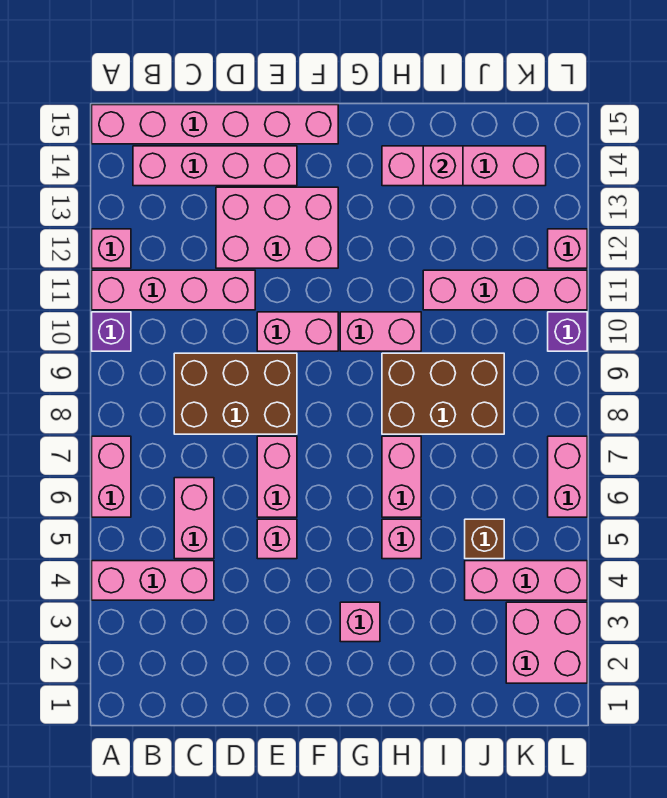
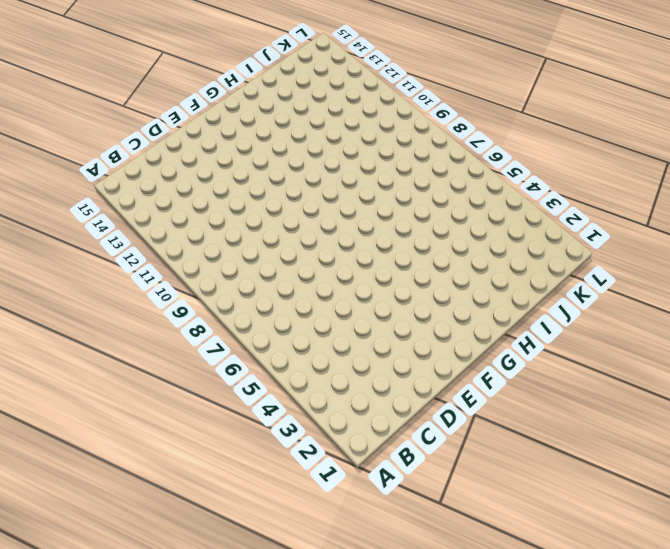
none -> pink brick A4:C4 level 1
none -> pink brick A6:A7 level 1
none -> purple brick A10 level 1

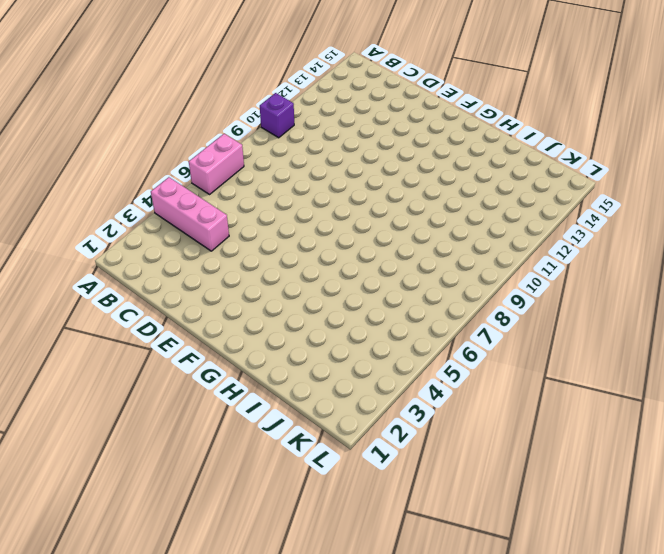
none -> pink brick A11:D11 level 1
none -> pink brick A12 level 1
none -> pink brick A15:F15 level 1

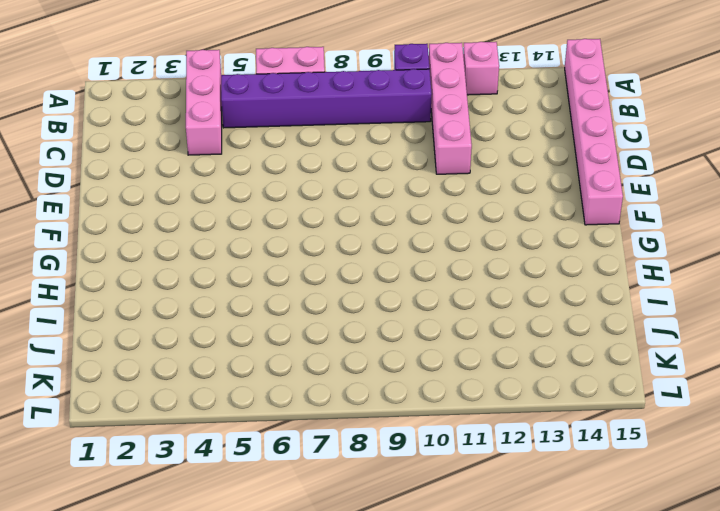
purple brick B5:B10 level 1 -> none
none -> pink brick B14:E14 level 1
none -> pink brick C5:C6 level 1
none -> brown brick C8:E9 level 1

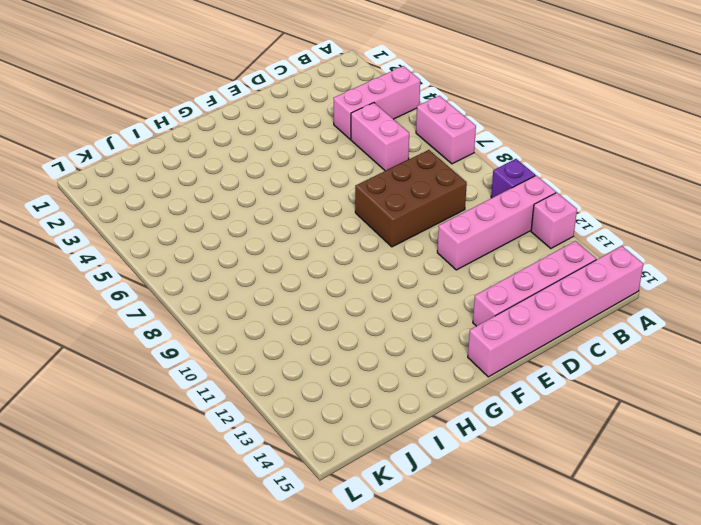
none -> pink brick D12:F13 level 1
none -> pink brick E5 level 1
none -> pink brick E6:E7 level 1

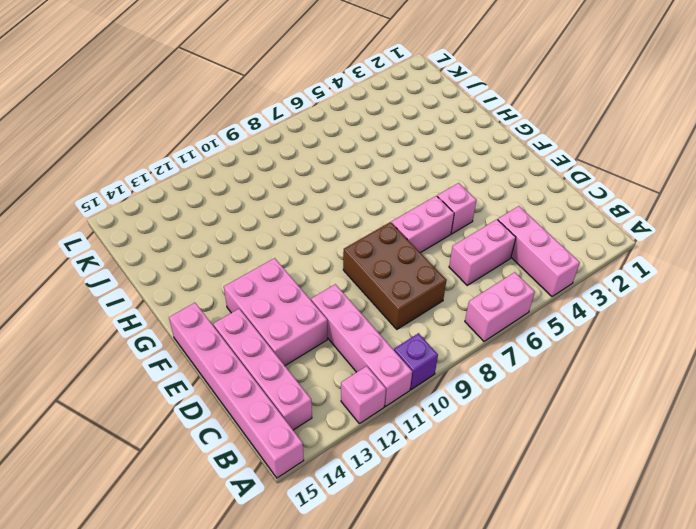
none -> pink brick E10:F10 level 1
none -> pink brick G3 level 1
none -> pink brick G10:H10 level 1

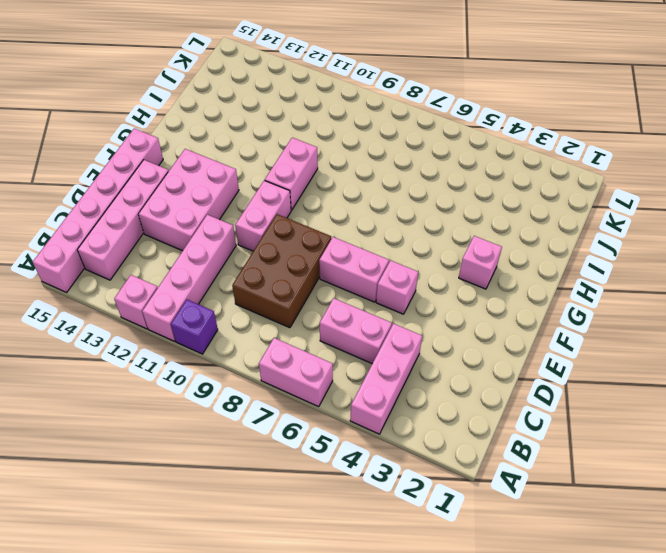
none -> pink brick H5 level 1
none -> pink brick H6:H7 level 1
none -> brown brick H8:J9 level 1

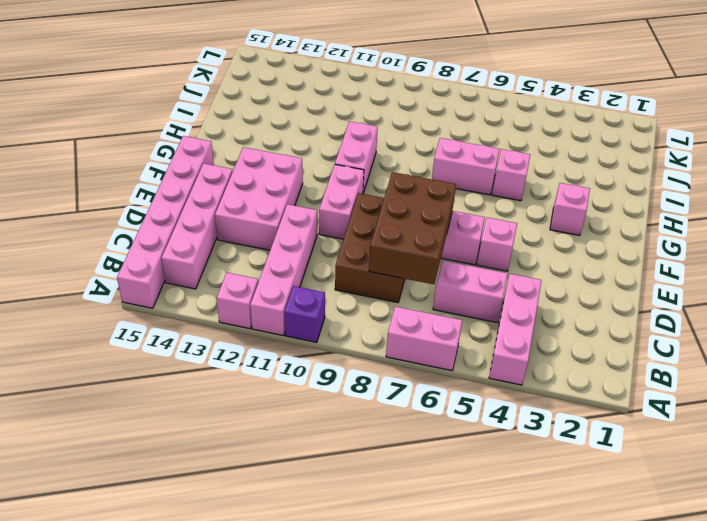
brown brick C7:E8 level 2 -> brown brick H8:J9 level 1
none -> pink brick H14:K14 level 1
none -> pink brick I11:L11 level 1
none -> pink brick J4:L4 level 1

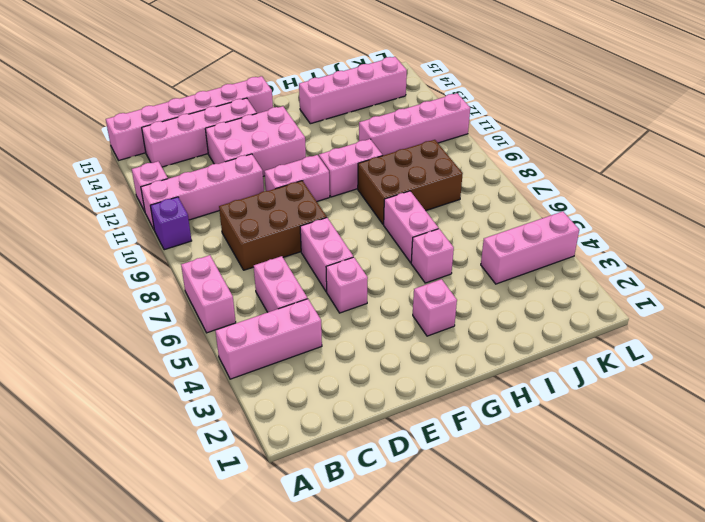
none -> brown brick J5 level 1
none -> pink brick K2:L3 level 1
none -> pink brick L6:L7 level 1

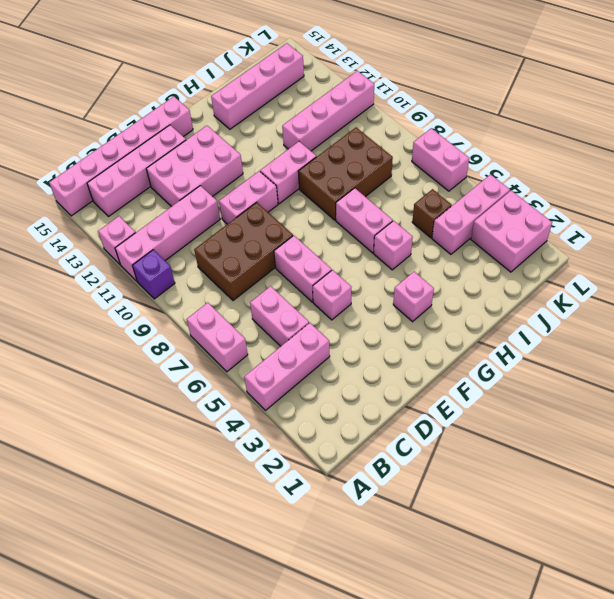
none -> purple brick L10 level 1
none -> pink brick L12 level 1
none -> pink brick I14 level 2

